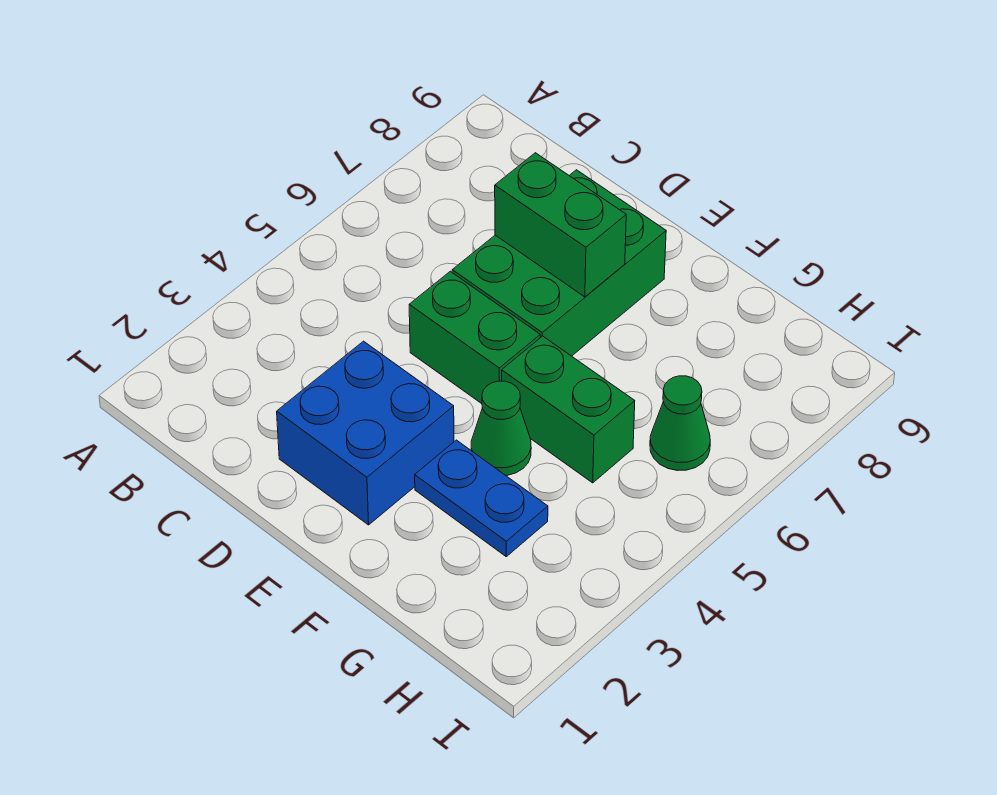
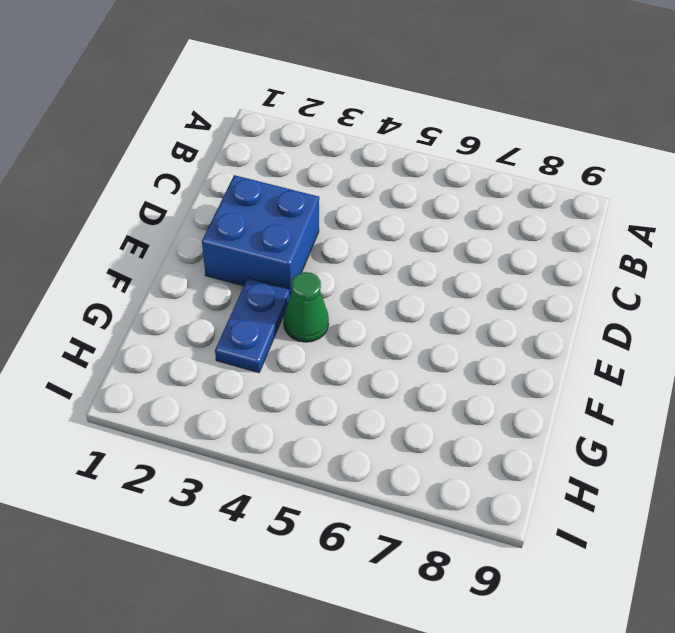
none -> green brick D5:E5 level 1
none -> green brick D6:E8 level 1

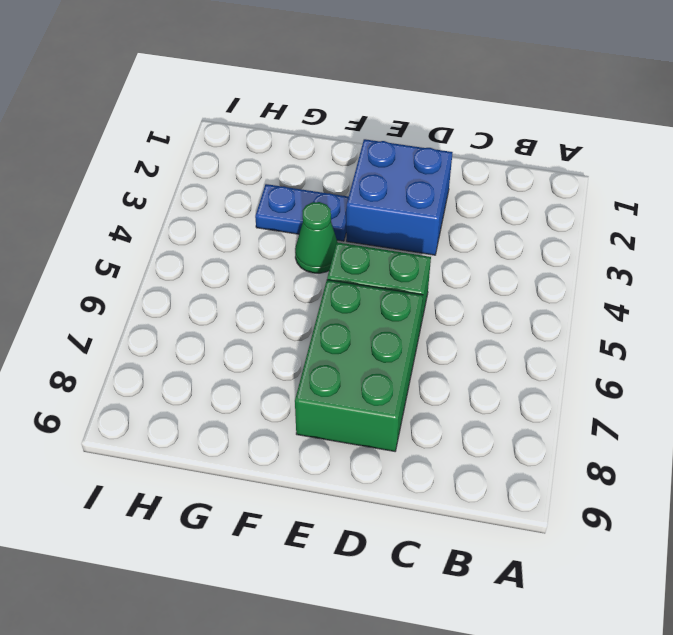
none -> green brick F5:G5 level 1
none -> green cone H6 level 1

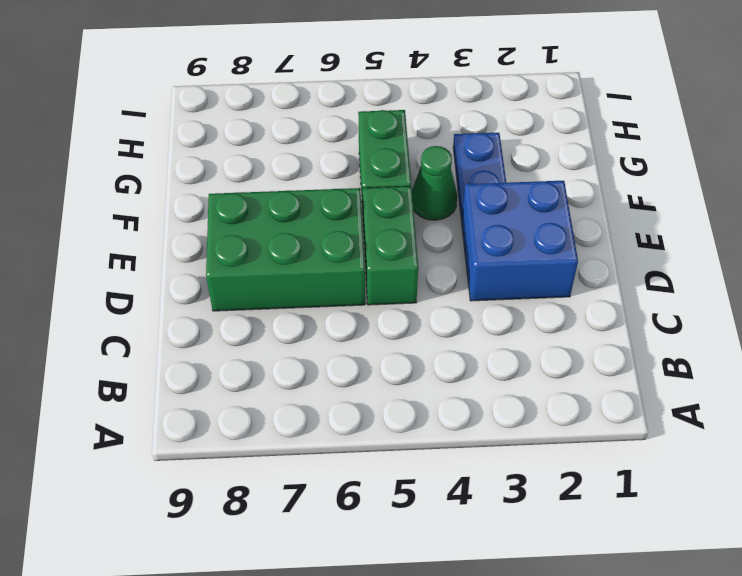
none -> green cone H6 level 1
none -> green brick D7:E7 level 2

